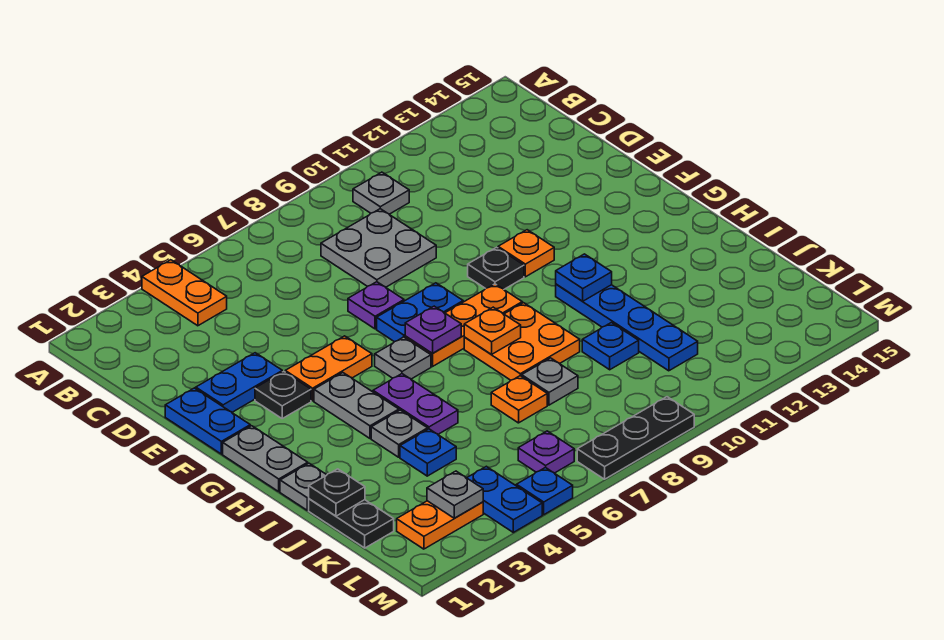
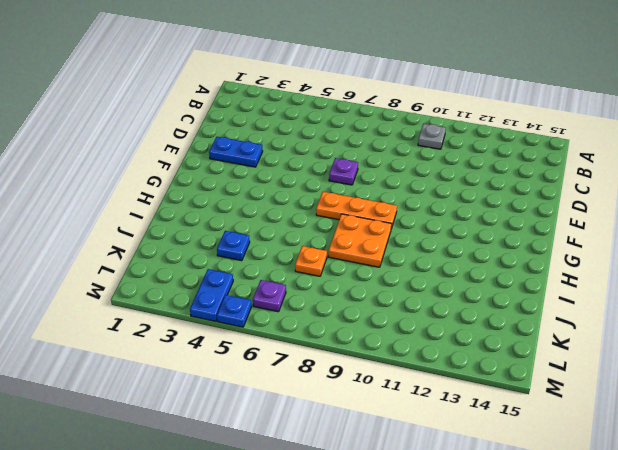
none -> orange plate A4:B4 level 1
none -> grey plate C8:D9 level 1
none -> blue plate E1:F1 level 1
none -> black plate F3 level 1

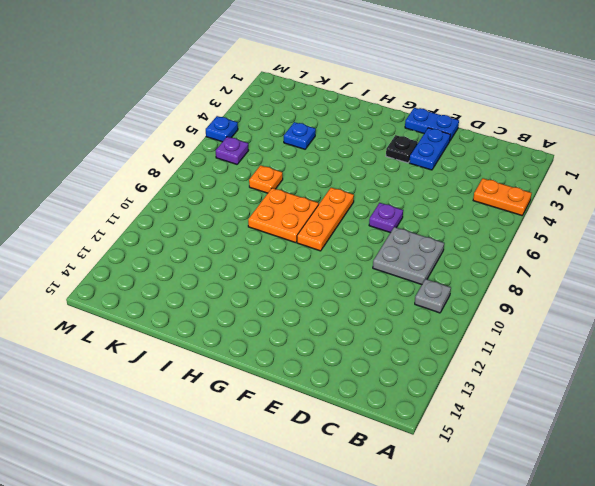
none -> orange plate F4:F5 level 1
none -> blue plate F7:F8 level 1
none -> black plate F10 level 1
none -> orange plate F11 level 1

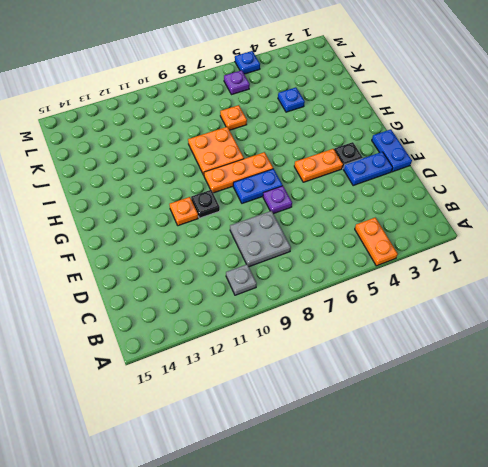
none -> grey plate G1:H1 level 1
none -> grey plate G4:H4 level 1
none -> grey plate G6 level 1
none -> purple plate H5:I5 level 1

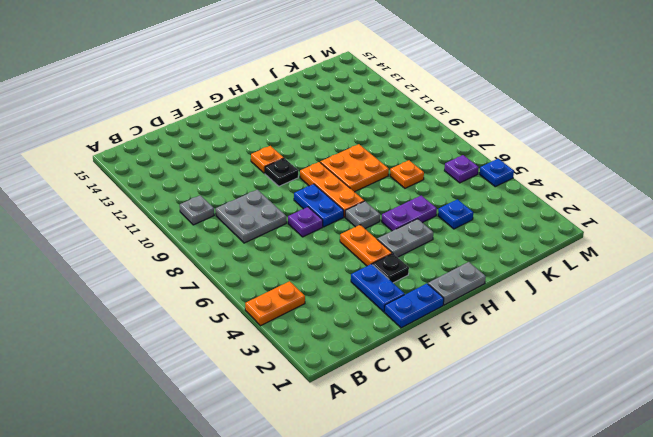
none -> blue plate H11:K11 level 1
none -> grey plate I1 level 1
none -> grey plate I4 level 1
none -> black plate J1:K1 level 1

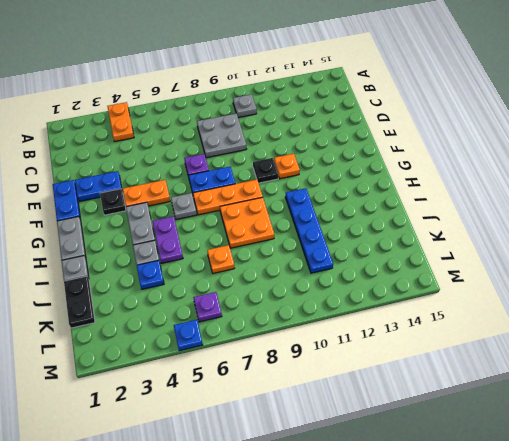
none -> grey plate J8 level 1
none -> blue plate J10 level 1
none -> orange plate L2:L3 level 1
none -> blue plate L4:M4 level 1

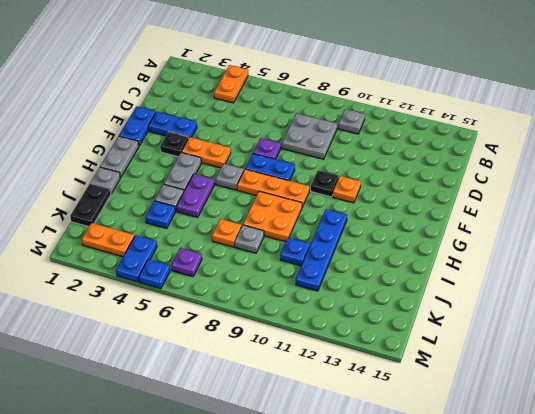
none -> black plate M7:M9 level 1
none -> purple plate G7 level 2
none -> orange plate H8 level 2
none -> blue plate H11 level 2

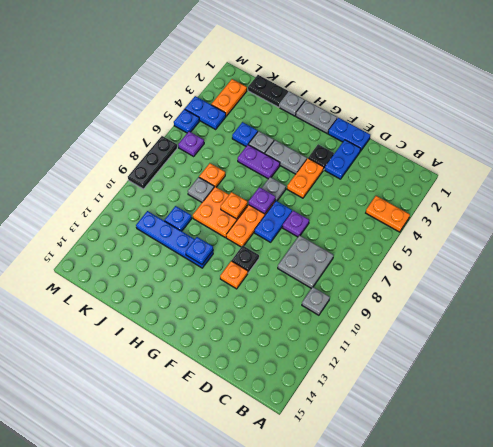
none -> black plate J1 level 2
none -> grey plate L3 level 2

